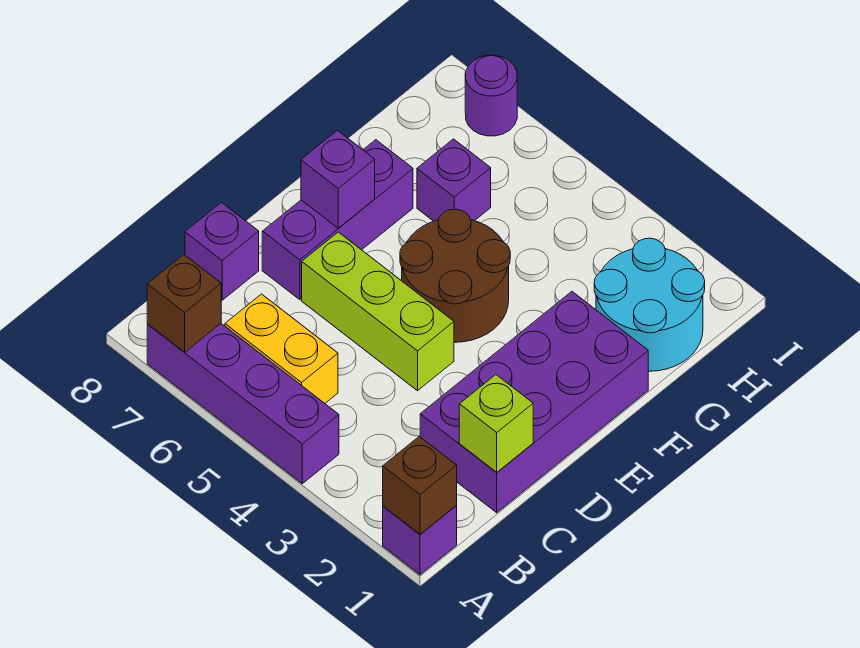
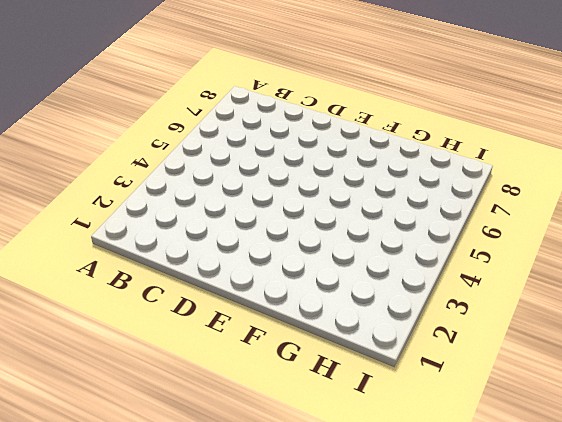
none -> purple brick A1 level 1
none -> purple brick A4:A7 level 1
none -> yellow brick B5:B6 level 1

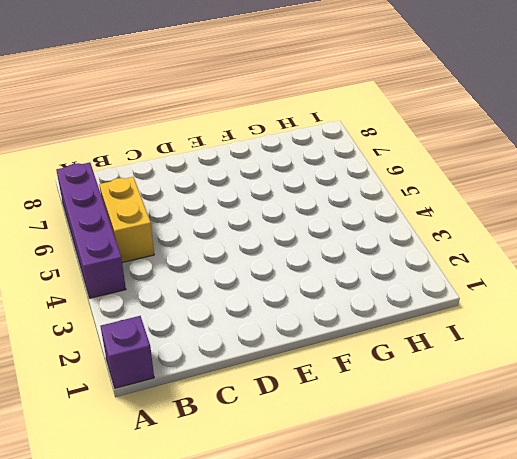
none -> purple brick C1:F2 level 1
none -> purple brick C8 level 1
none -> lime brick D4:D6 level 1

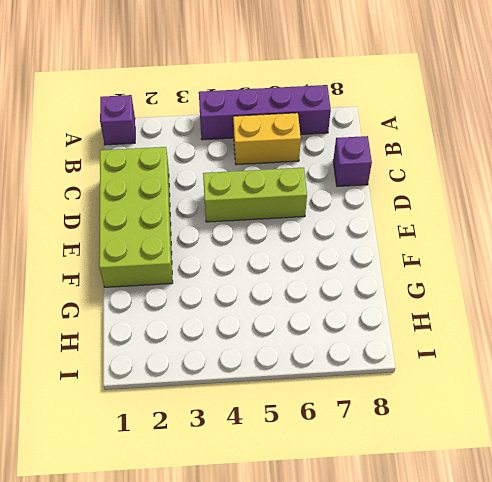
lime brick C1:F2 level 1 -> purple brick C1:F2 level 1
none -> purple brick D7:F7 level 1
none -> brown round brick E4:F5 level 1
none -> cyan round brick G1:H2 level 1

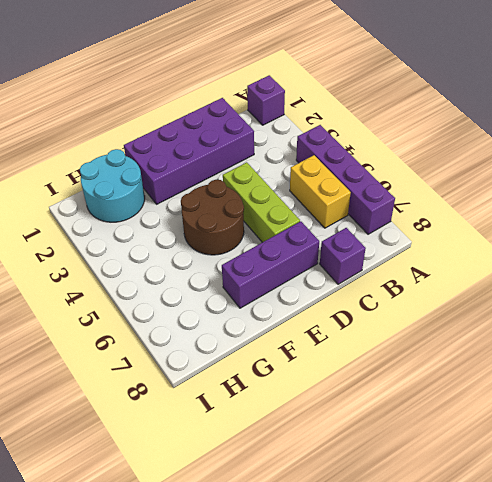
none -> purple brick G6 level 1
none -> purple round brick I7 level 1
none -> brown brick A1 level 2

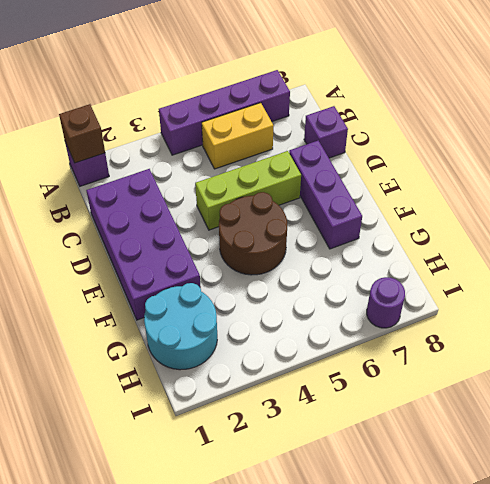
none -> purple brick G6 level 1
none -> brown brick A7 level 2
none -> lime brick C1 level 2

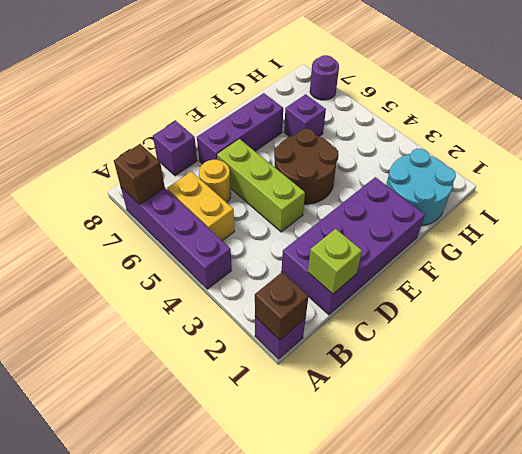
yellow round brick C6 level 1 -> none
none -> purple brick E7 level 2

